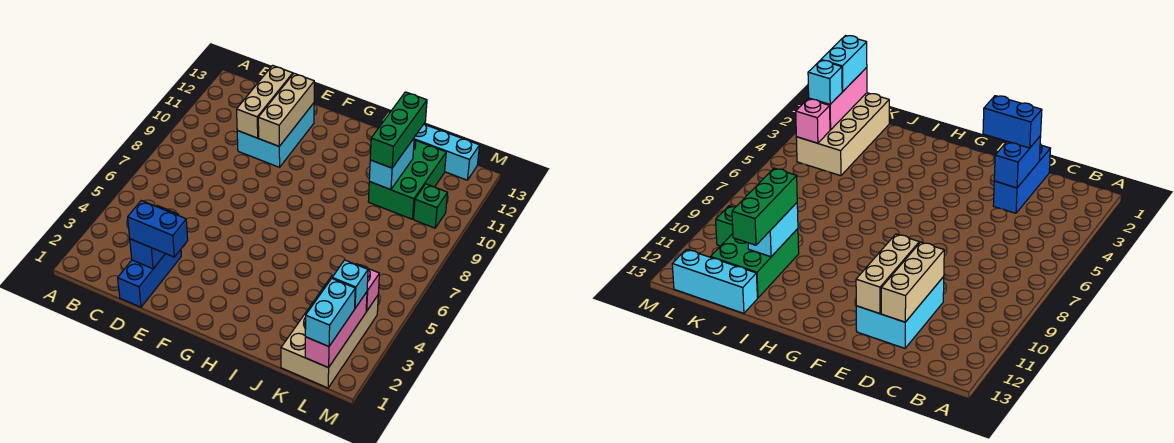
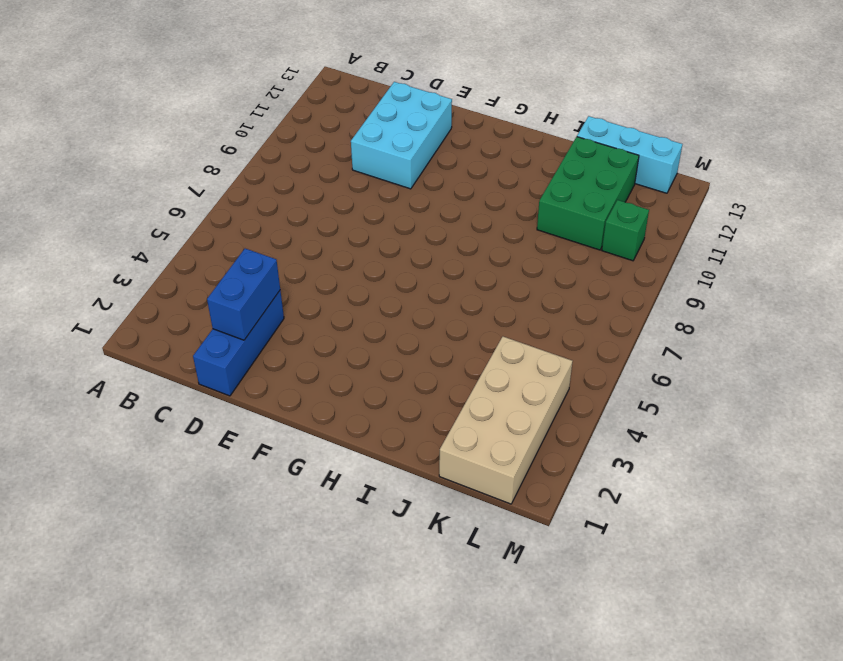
none -> tan brick D10:D12 level 2
none -> tan brick E10:E12 level 2
none -> cyan brick J10:J11 level 2

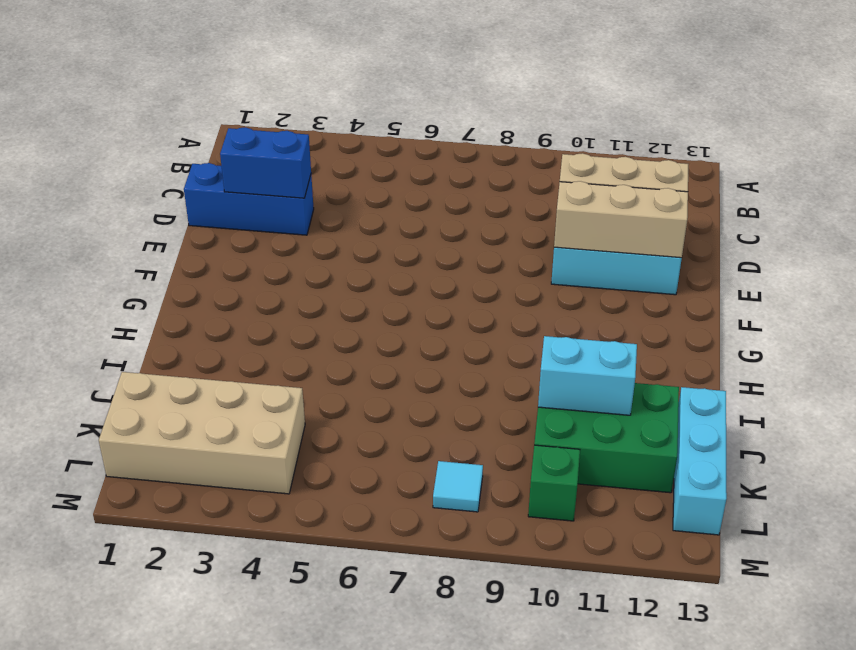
cyan tile L8 level 1 -> none
none -> pink brick L1:L3 level 2
none -> pink brick L4 level 2
none -> blue brick D2:E2 level 3

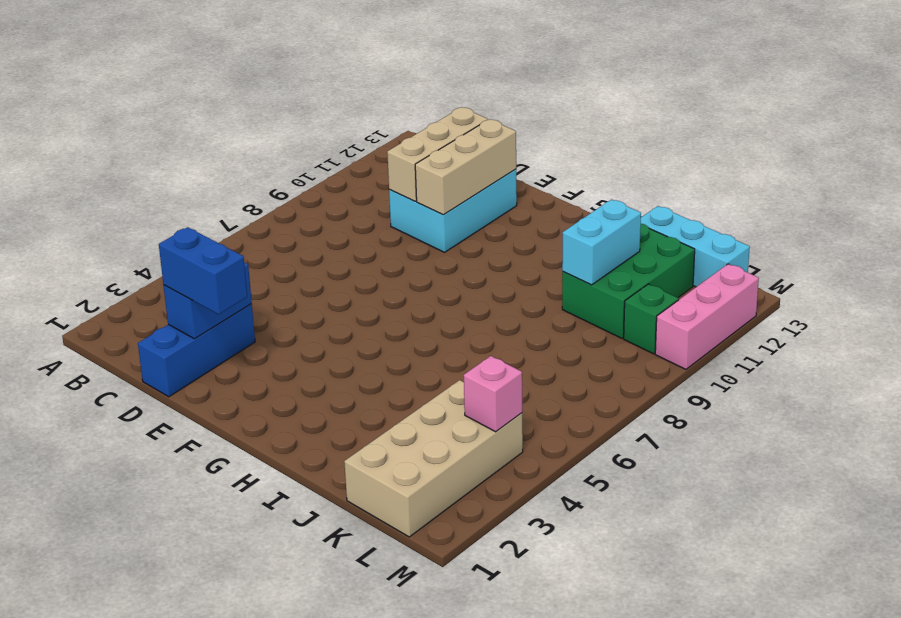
pink brick M10:M12 level 1 -> pink brick L1:L3 level 2
none -> green brick J10:J12 level 3
none -> cyan brick L1:L2 level 3
none -> cyan brick L3 level 3

